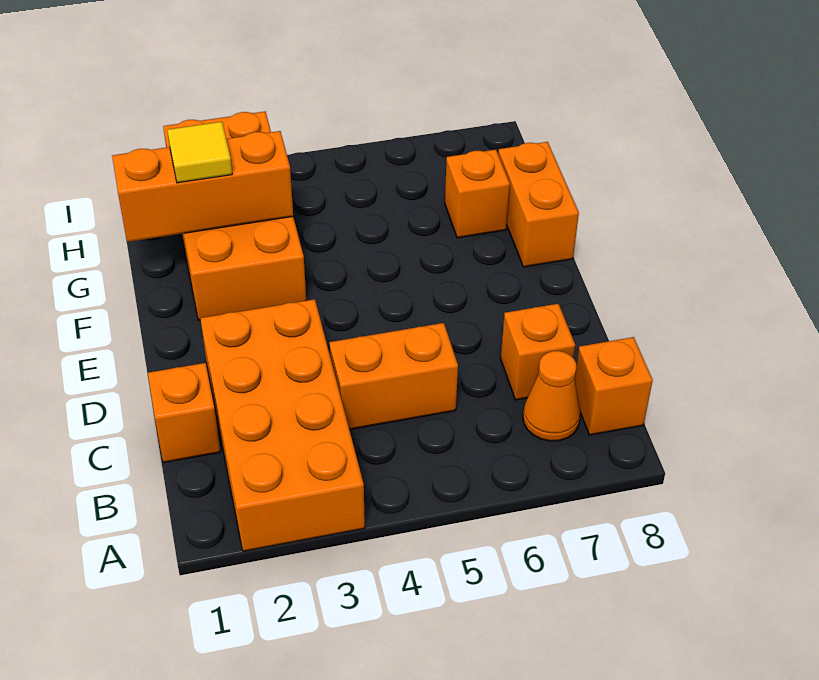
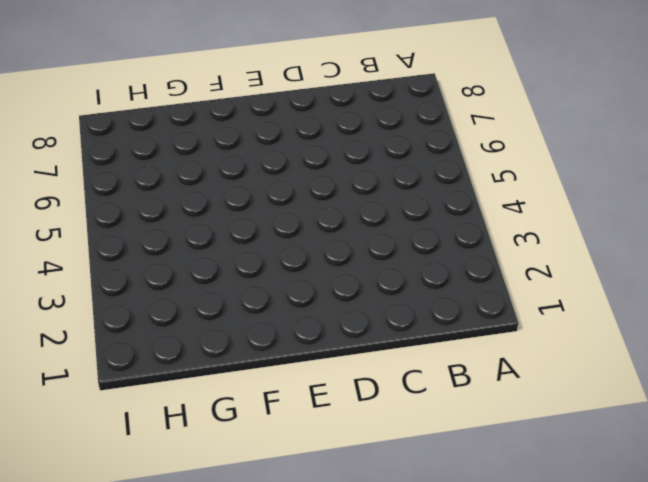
none -> orange brick A2:D3 level 1
none -> orange cone B7 level 1

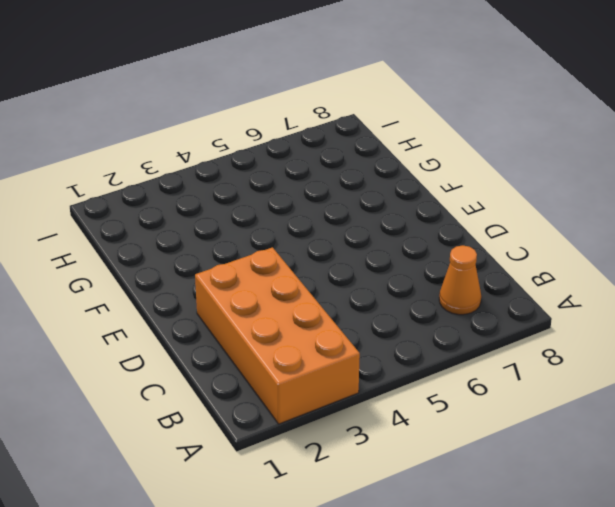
none -> orange brick B8 level 1
none -> orange brick C1 level 1

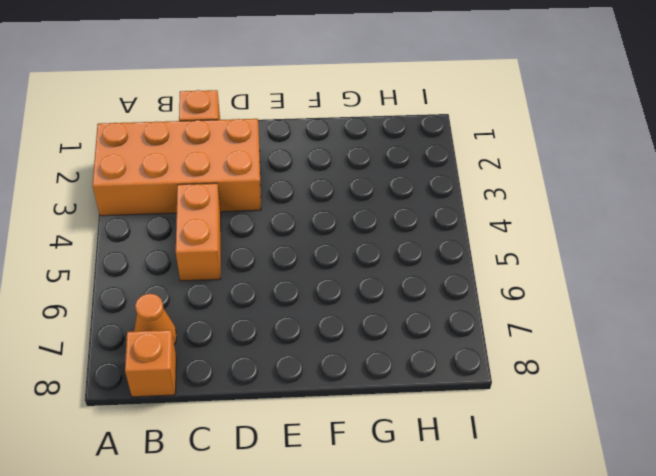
none -> orange brick C7 level 1
none -> orange brick F2:I3 level 1

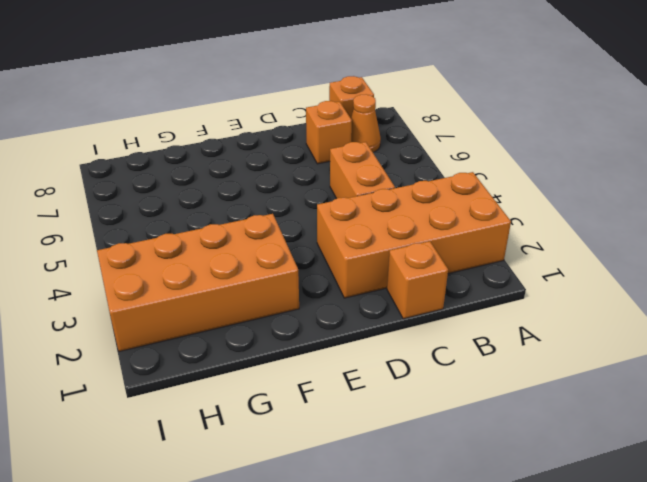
none -> orange brick F8:G8 level 1
none -> orange brick G7 level 1

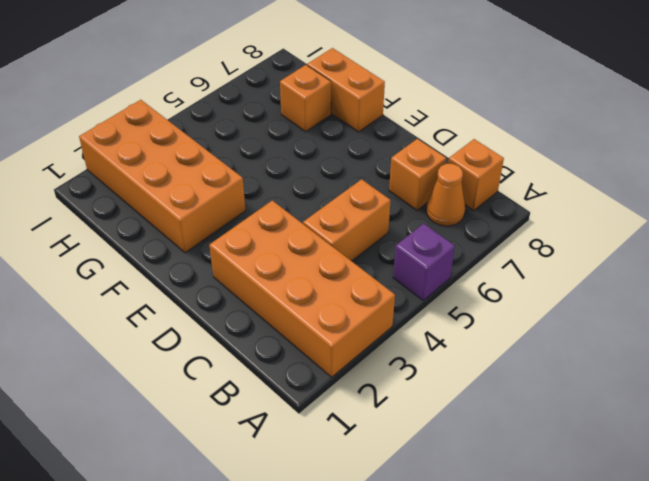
purple brick A5 level 1 -> none
none -> orange brick C1 level 1
none -> orange brick G1:G3 level 2

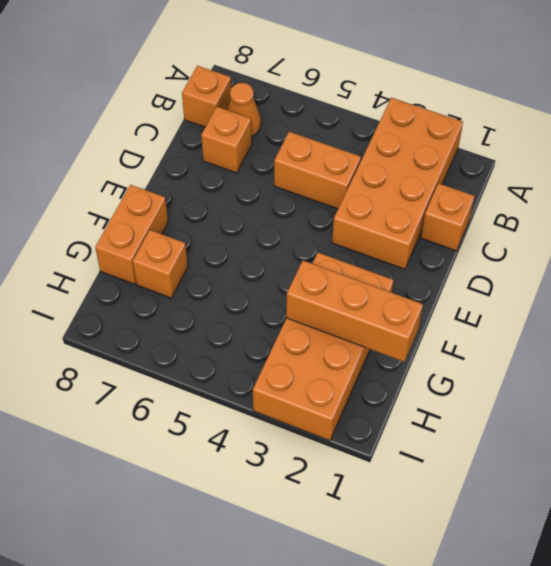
none -> yellow tile G2 level 3

